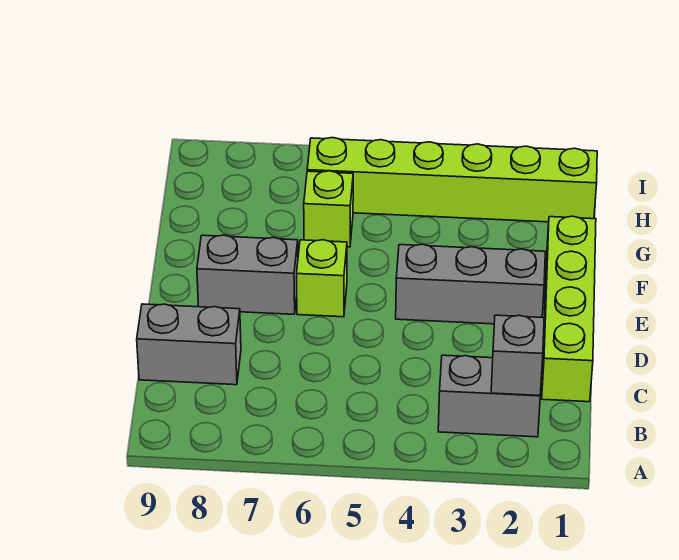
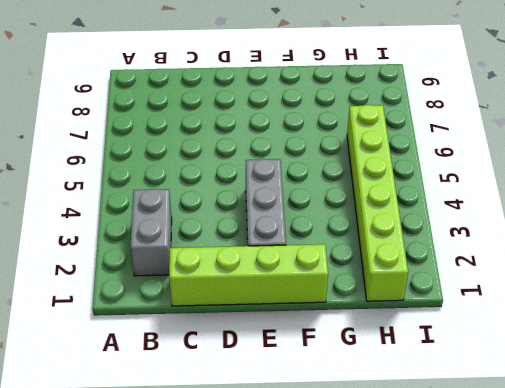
none -> grey brick C8:C9 level 1
none -> lime brick E6 level 1

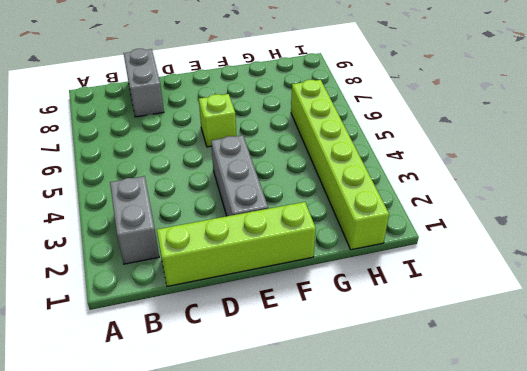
none -> grey brick E7:E8 level 1
none -> lime brick G6 level 1

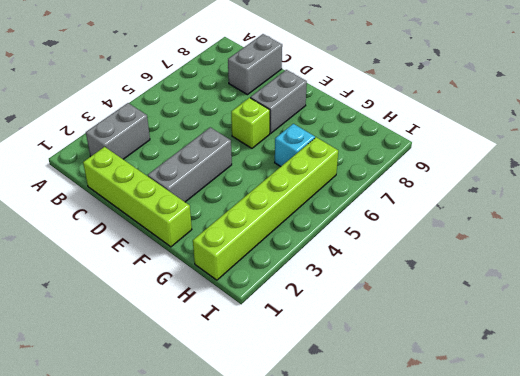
cyan brick G6 level 1 -> lime brick G6 level 1
none -> grey brick B2 level 2

